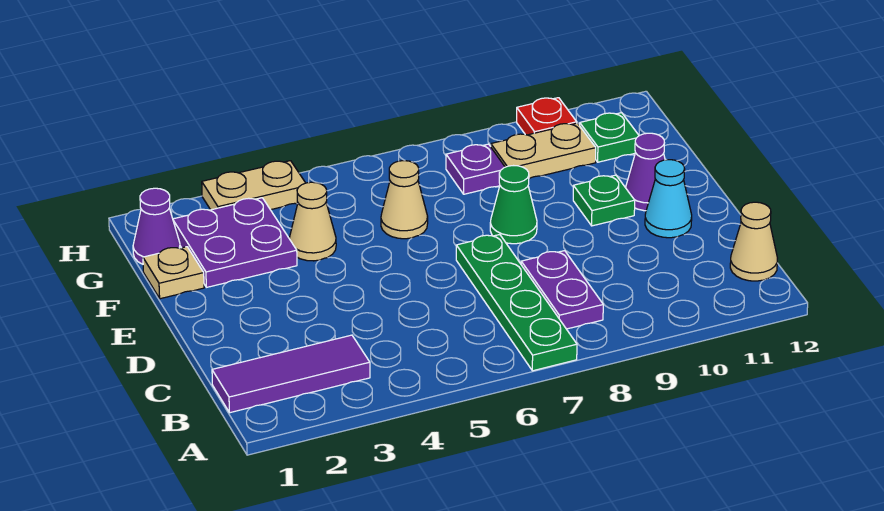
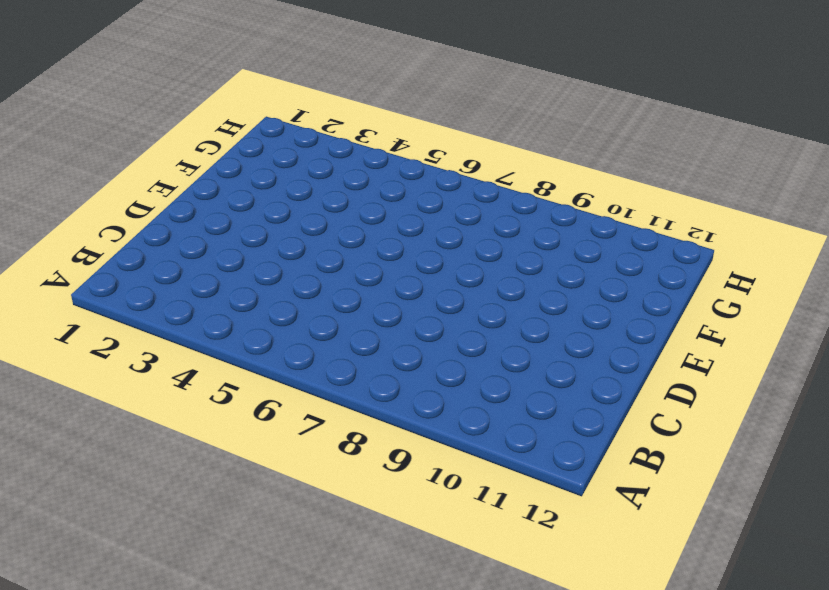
none -> green plate A7:D7 level 1
none -> purple tile B1:B3 level 1
none -> purple plate B8:C8 level 1

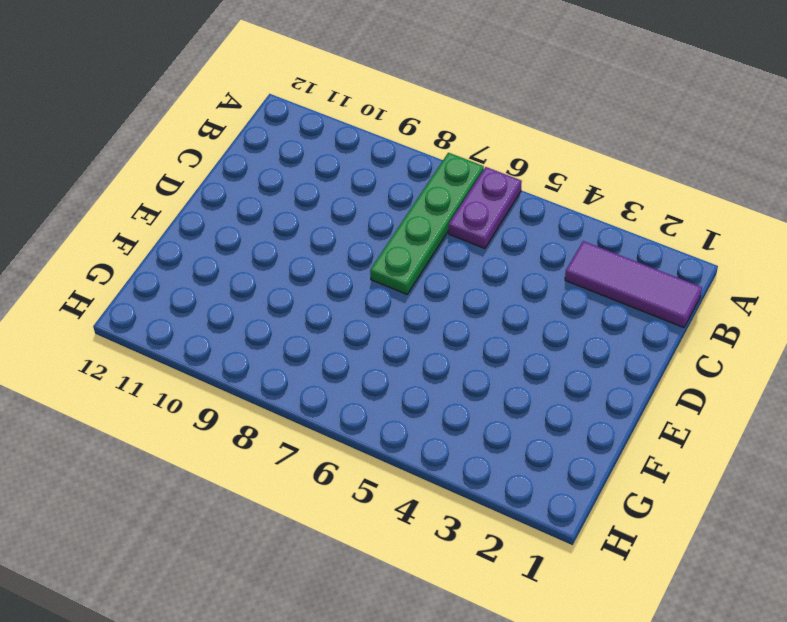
purple plate A6:B6 level 1 -> purple plate B8:C8 level 1
none -> tan cone B12 level 1
none -> cyan cone D11 level 1
none -> green cone E8 level 1

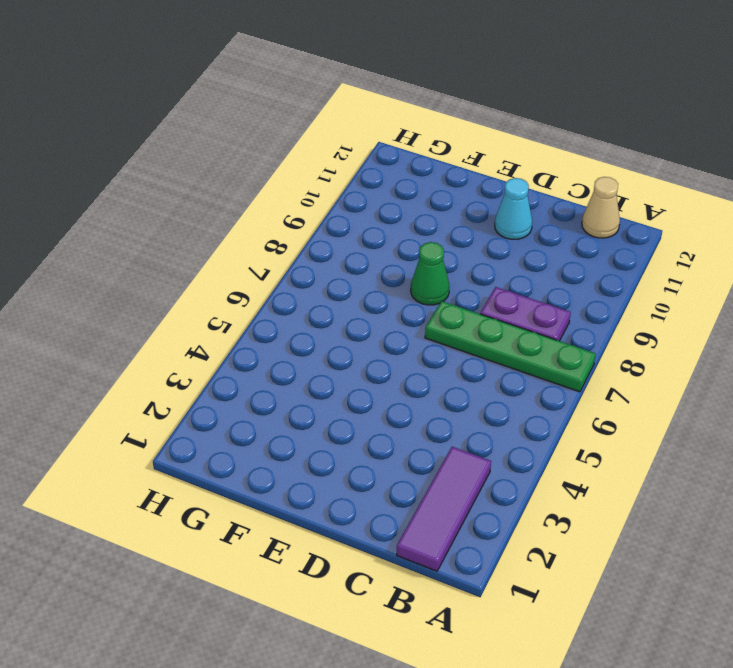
none -> green plate E10 level 1
none -> purple cone E11 level 1
none -> tan plate F1 level 1

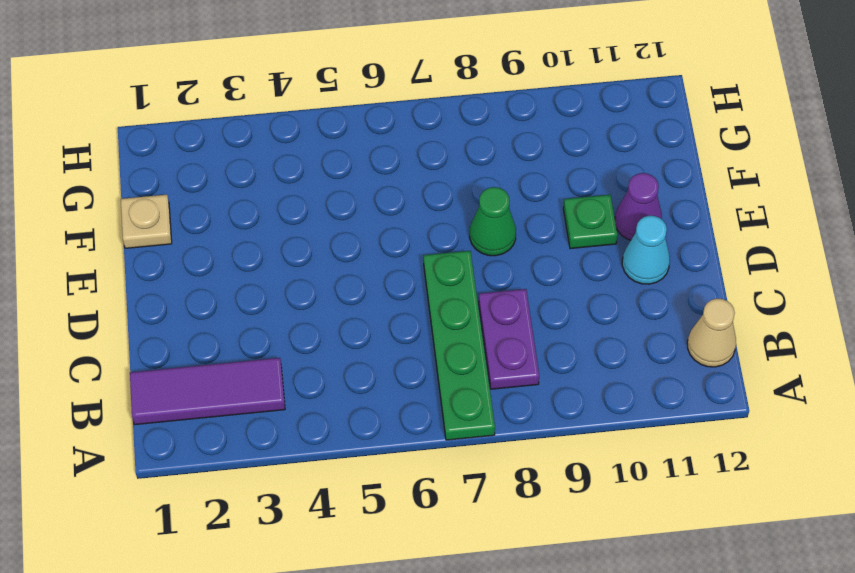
none -> purple plate F2:G3 level 1
none -> tan cone F4 level 1
none -> tan cone F6 level 1

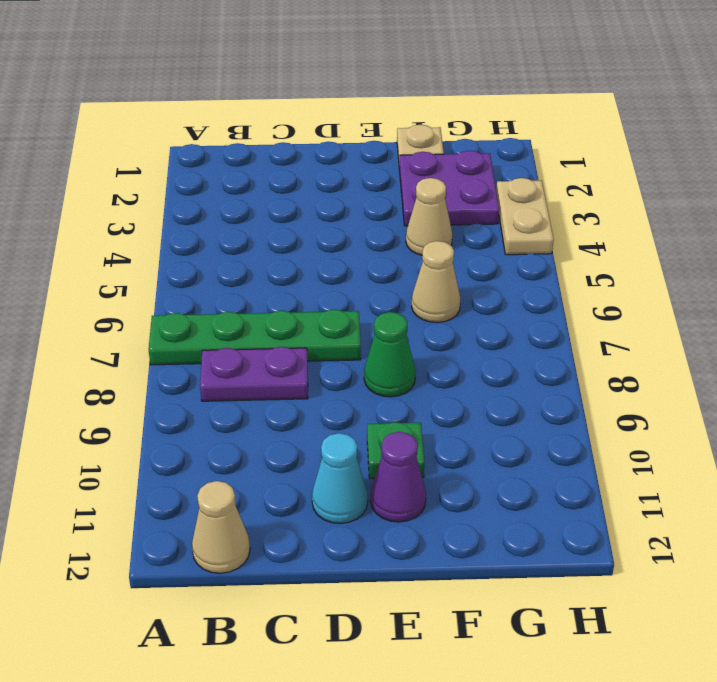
none -> purple tile B1:B3 level 1
none -> purple cone G1 level 1
none -> purple plate G8 level 1

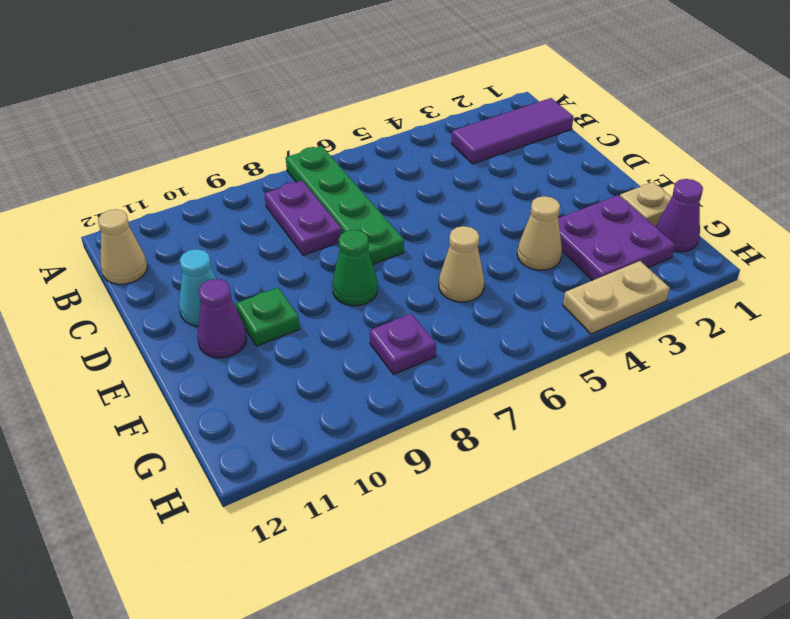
none -> tan plate G9:G10 level 1
none -> green plate G11 level 1
none -> red plate H10 level 1

